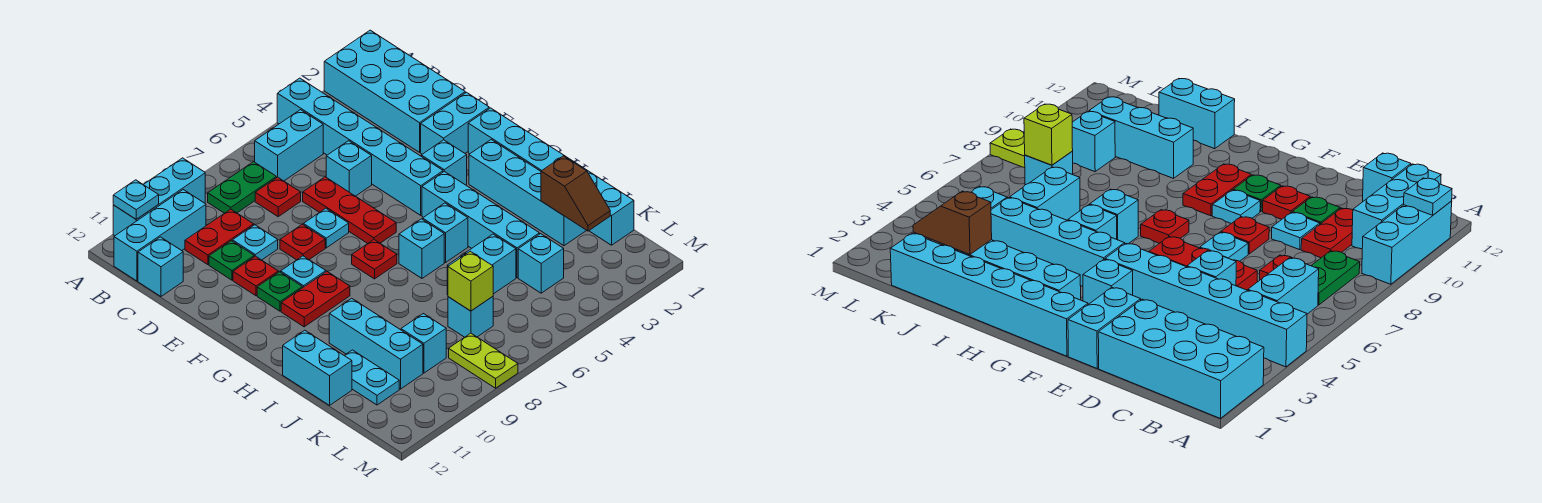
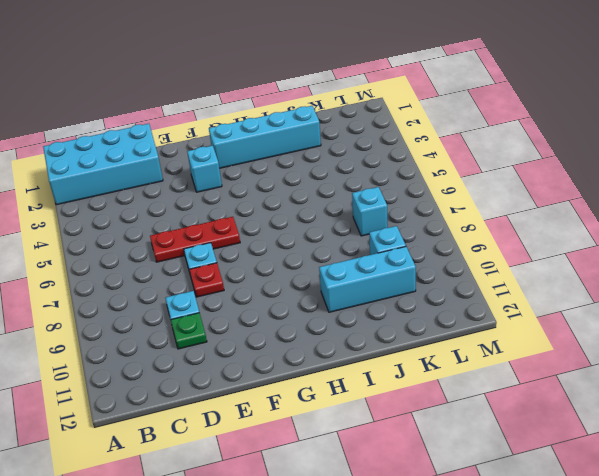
none -> cyan brick A4:F4 level 1
none -> cyan brick A9:A11 level 1
none -> cyan brick B5:B6 level 1
none -> green plate B7:B8 level 1

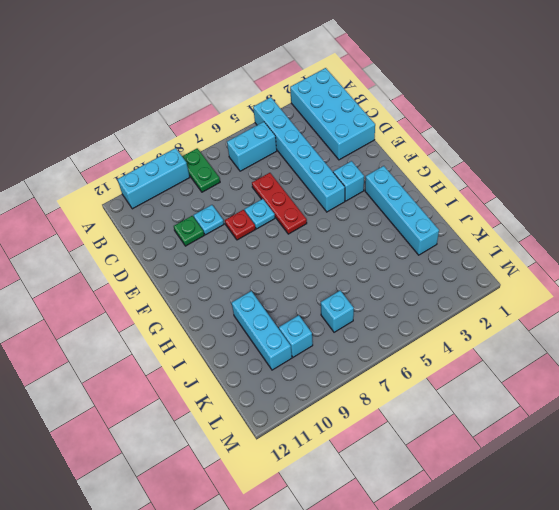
green plate A8:B8 level 1 -> green plate B7:B8 level 1
none -> cyan brick B10:B12 level 1
none -> red plate C7 level 1
none -> red plate C9:C10 level 1
none -> cyan brick C12 level 1

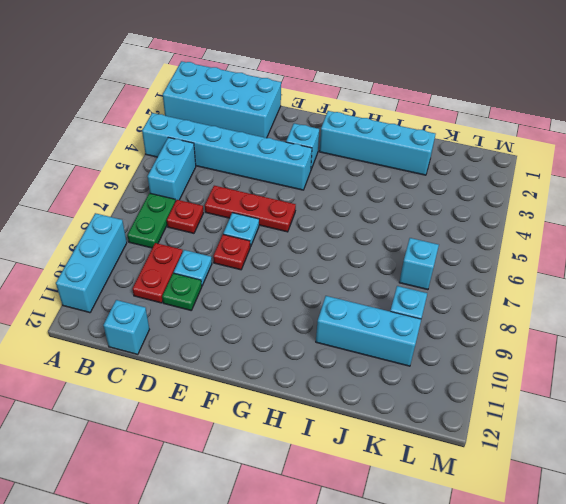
none -> cyan brick B10:B12 level 1
none -> cyan brick D5 level 1
none -> cyan brick E1:E2 level 1
none -> red plate E10 level 1

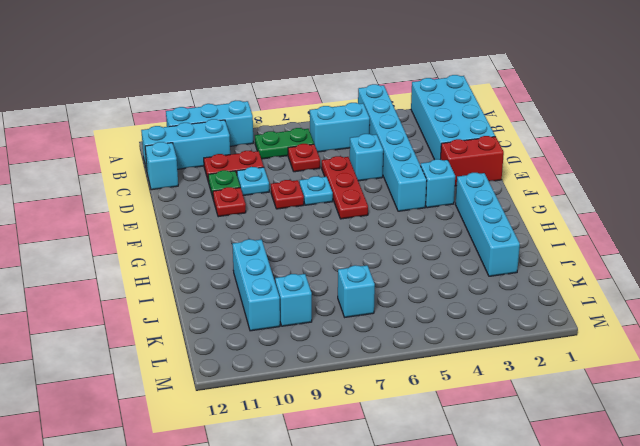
red brick E1:E2 level 1 -> cyan brick E1:E2 level 1
none -> cyan brick F1:K1 level 1
none -> cyan plate F9 level 1
none -> green plate F10 level 1
none -> cyan brick G4:J4 level 1

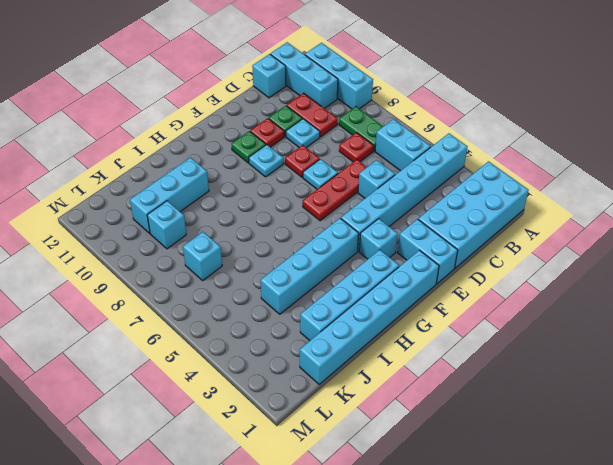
none -> red plate G7 level 1
none -> red plate G9:G10 level 1
none -> cyan brick H5 level 1
none -> cyan brick H6 level 1

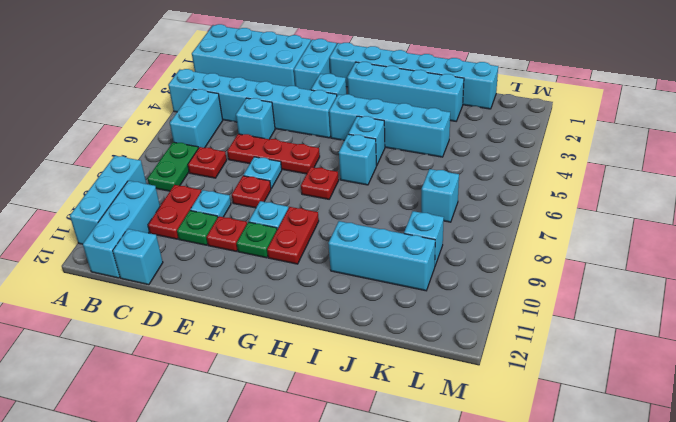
none -> cyan brick I12:J12 level 1
none -> cyan brick J5:J6 level 1
none -> cyan plate J11:K11 level 1
none -> cyan brick K4 level 1

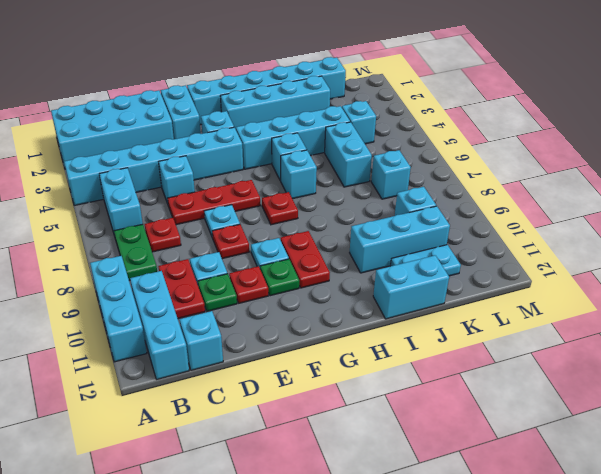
none -> lime plate L8:M8 level 1
none -> cyan plate A11 level 2
none -> brown slope J2:K2 level 2 top J
none -> lime brick K7 level 2

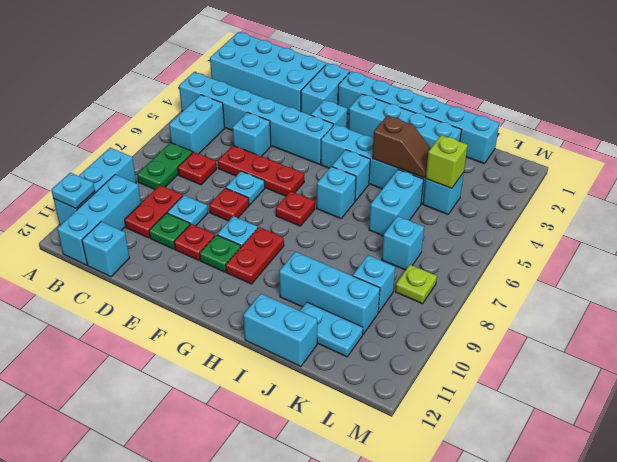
brown slope I4:J4 level 2 top I -> brown slope J2:K2 level 2 top J
lime brick K4 level 2 -> lime brick K7 level 2
lime plate L8 level 1 -> lime plate L8:M8 level 1

